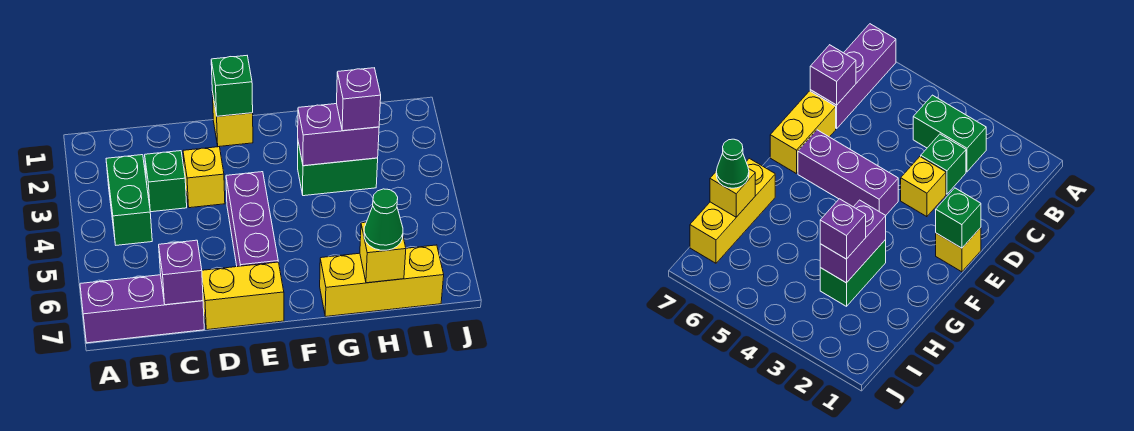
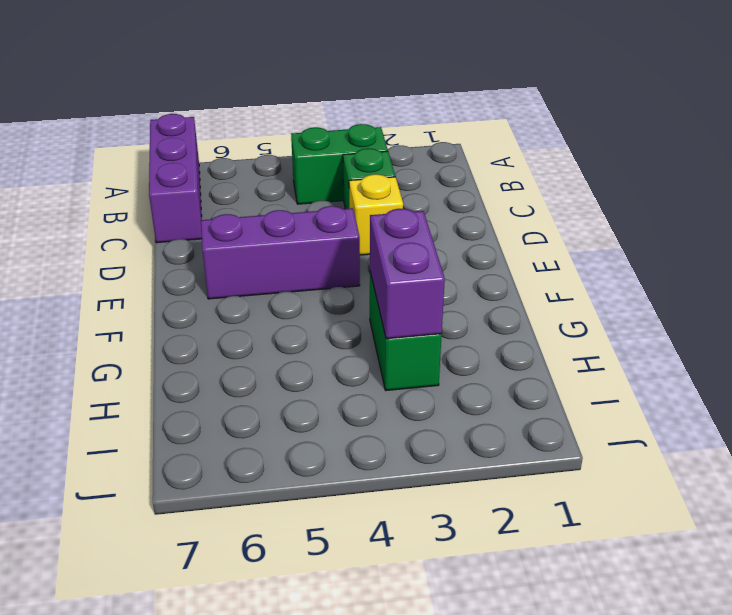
none -> yellow brick D7:E7 level 1
none -> yellow brick E1 level 1
none -> yellow brick G7:I7 level 1

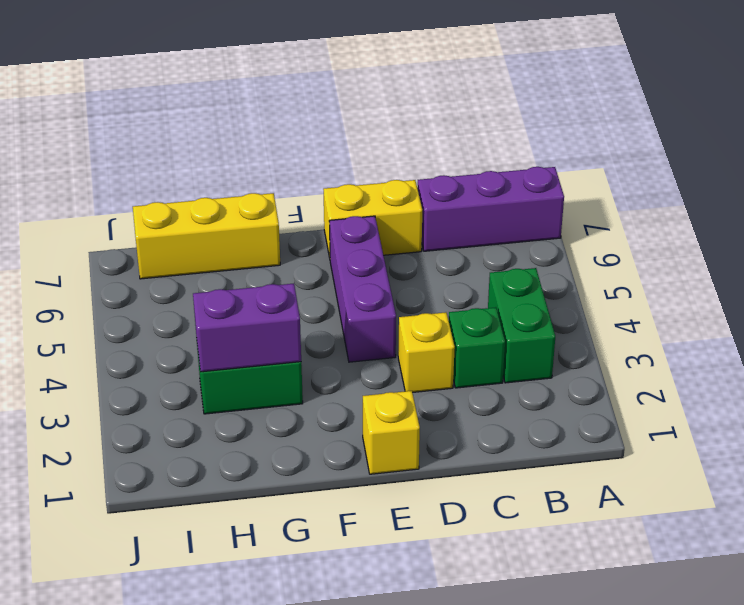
none -> purple brick C7 level 2
none -> green brick E1 level 2
none -> yellow brick H7 level 2

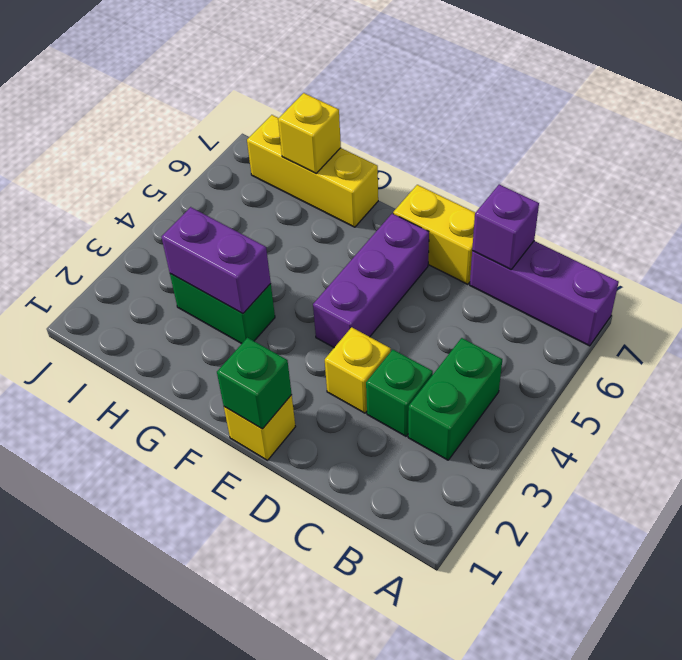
none -> purple brick H3 level 3
none -> green cone H7 level 3

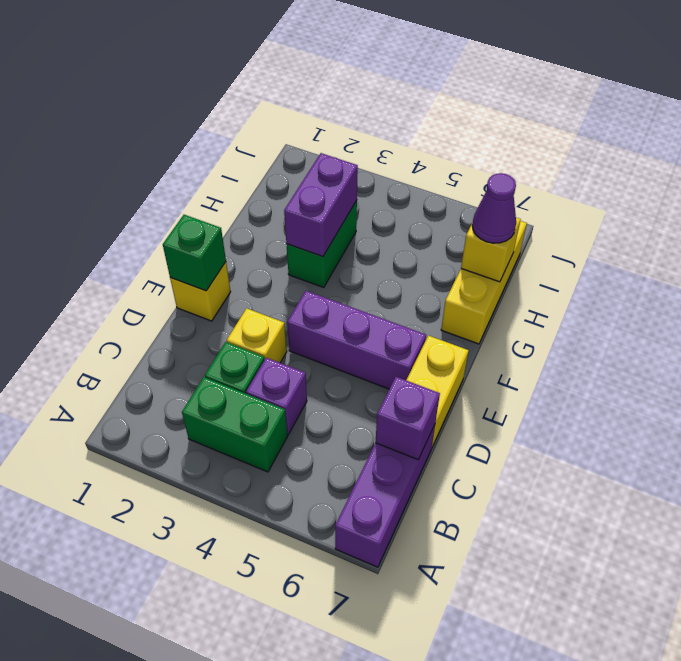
purple brick C4 level 1 -> purple brick H3 level 3
purple cone H7 level 3 -> green cone H7 level 3

